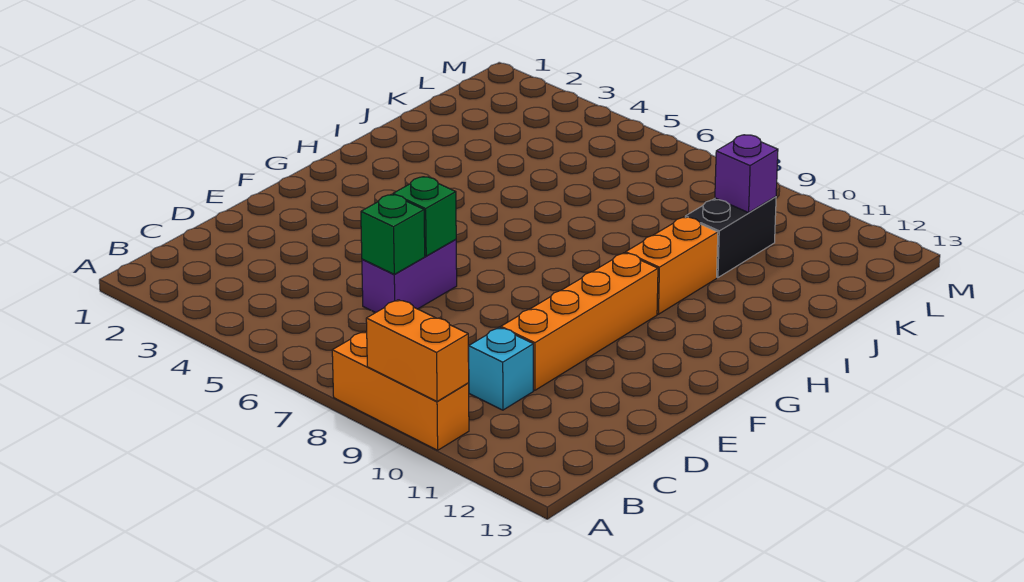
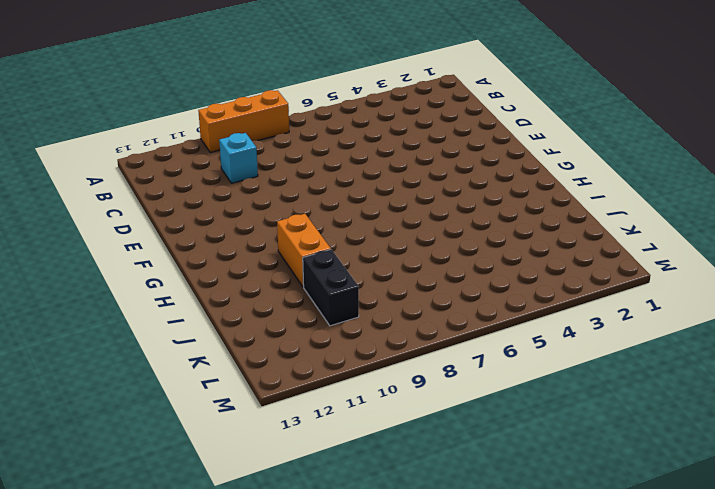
none -> purple brick D6:E6 level 1
none -> orange brick D10:G10 level 1

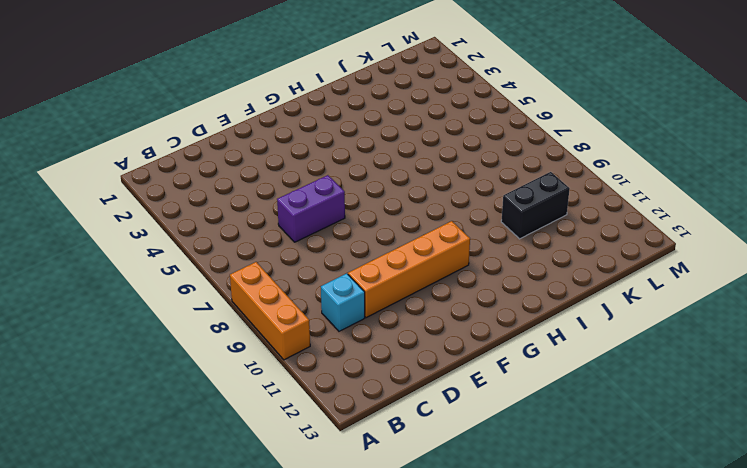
none -> orange brick H10:I10 level 1
none -> orange brick A9:A10 level 2

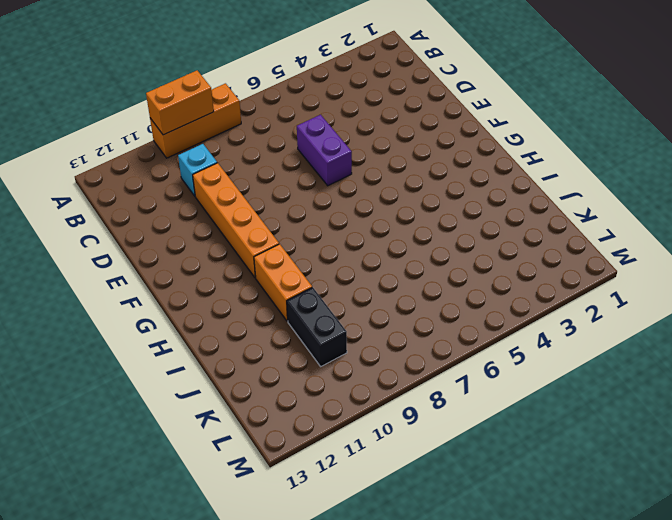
none -> green brick D6 level 2
none -> green brick E6 level 2

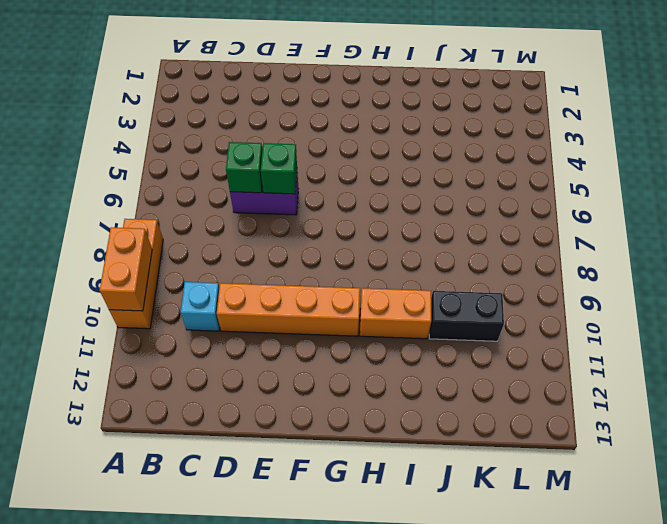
none -> purple brick K10 level 2

